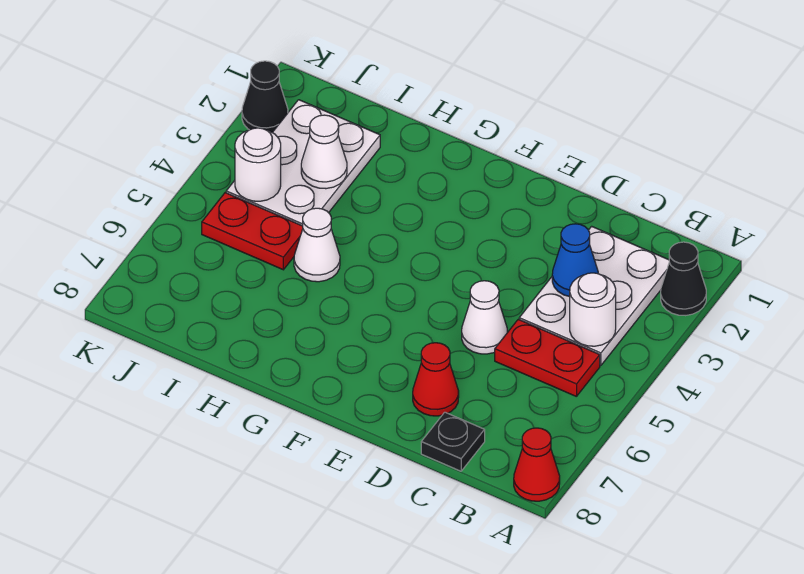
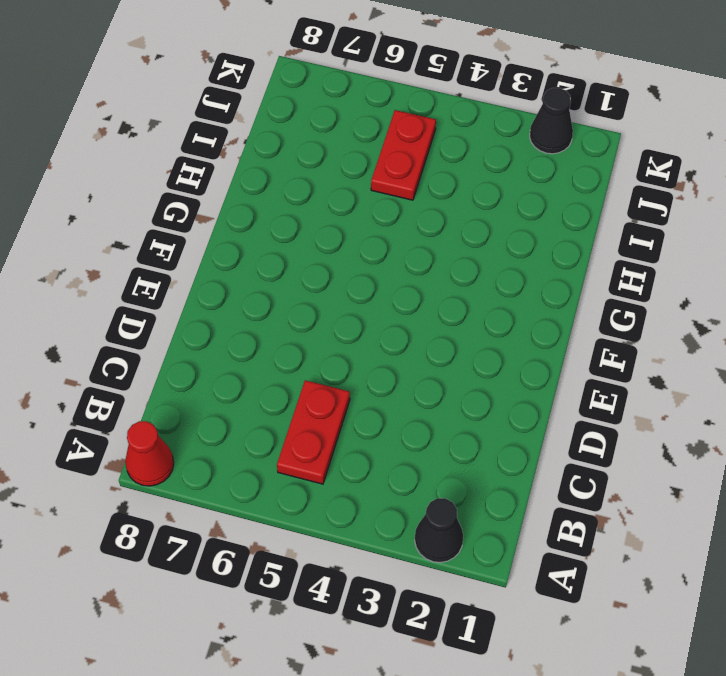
none -> white plate B2:C4 level 1
none -> black plate C8 level 1
none -> white cone D5 level 1

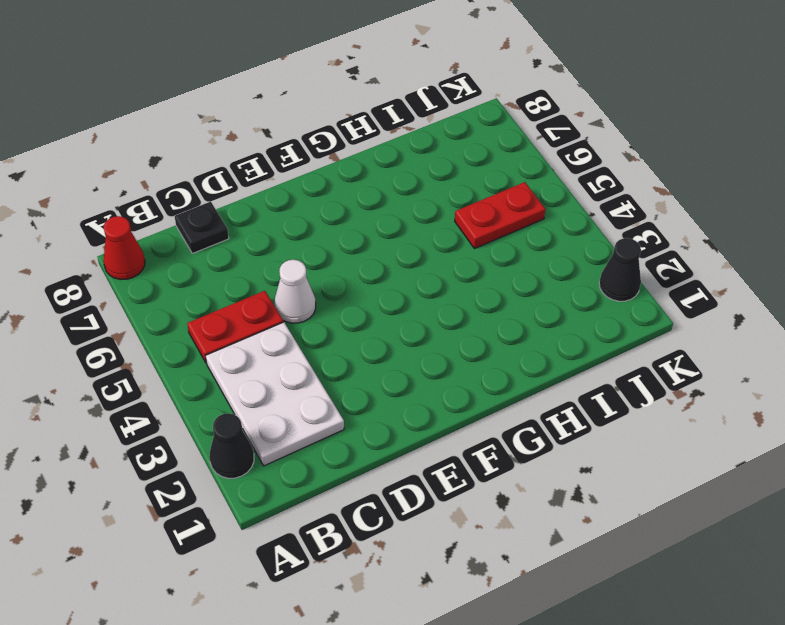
none -> red cone D7 level 1
none -> white cone H5 level 1
none -> white plate I2:J4 level 1

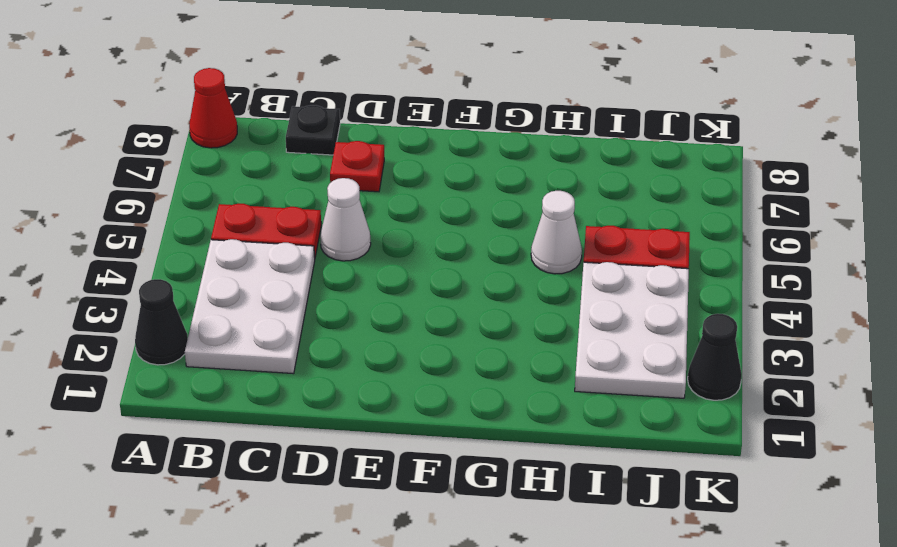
red plate D7 level 1 -> red cone D7 level 1
none -> white round brick B4 level 2
none -> blue cone C3 level 2
none -> white cone I3 level 2

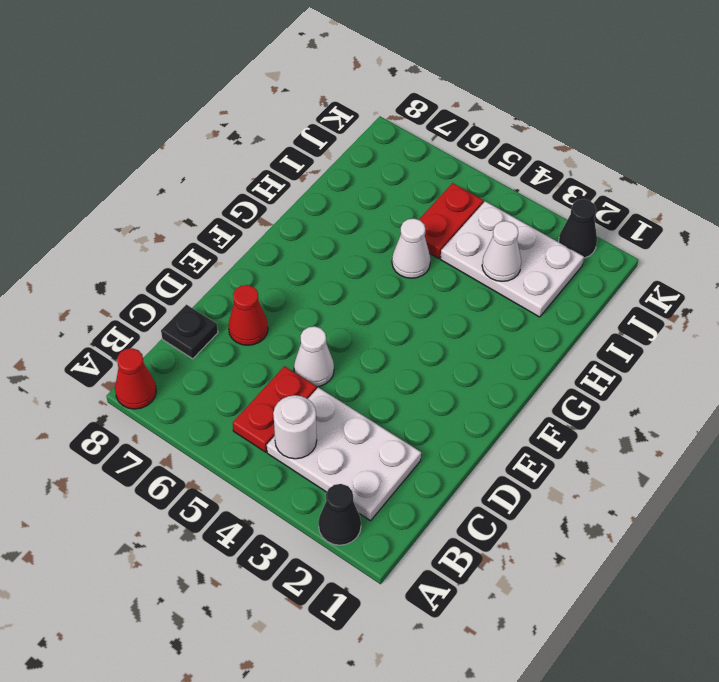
none -> blue cone C3 level 2
none -> white round brick J4 level 2

